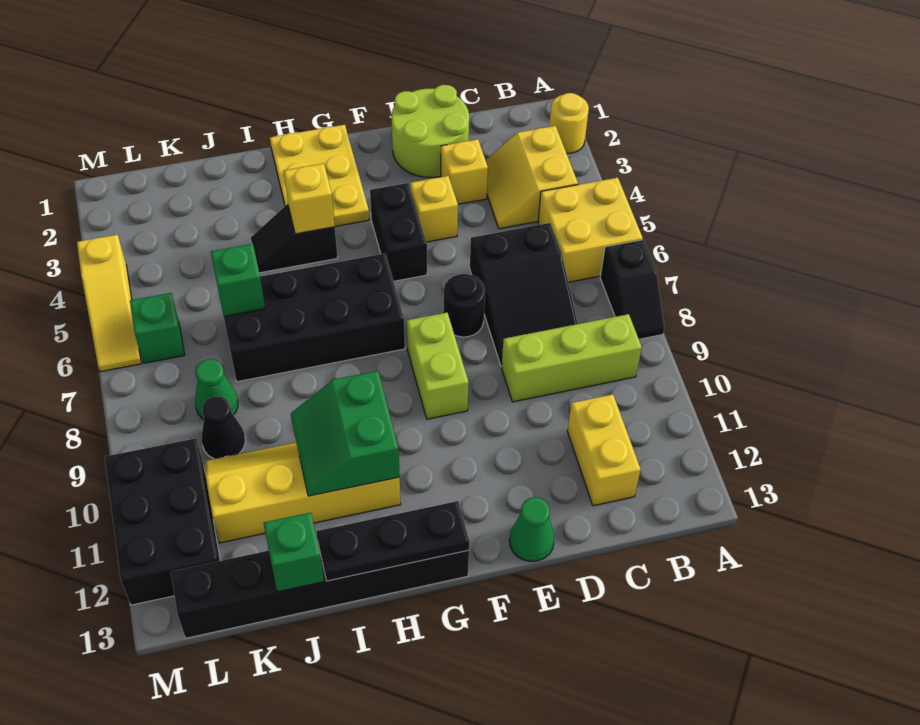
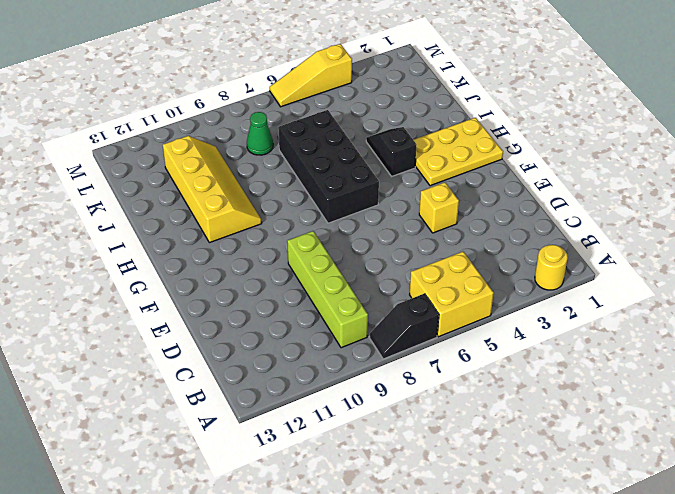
lime brick B9:E9 level 1 -> lime brick B9:D9 level 1
none -> yellow slope B3:C4 level 1 top B
none -> black slope C6:D8 level 1 top 6
none -> yellow brick C11:C12 level 1

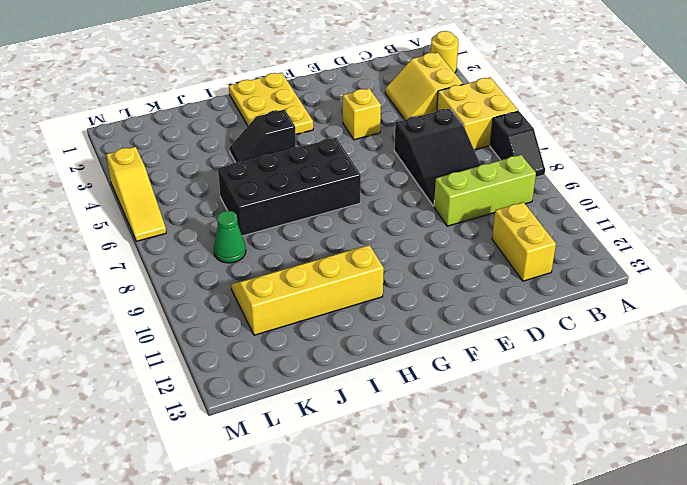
none -> lime round brick D1:E2 level 1
none -> yellow brick D3 level 1
none -> black round brick E7 level 1

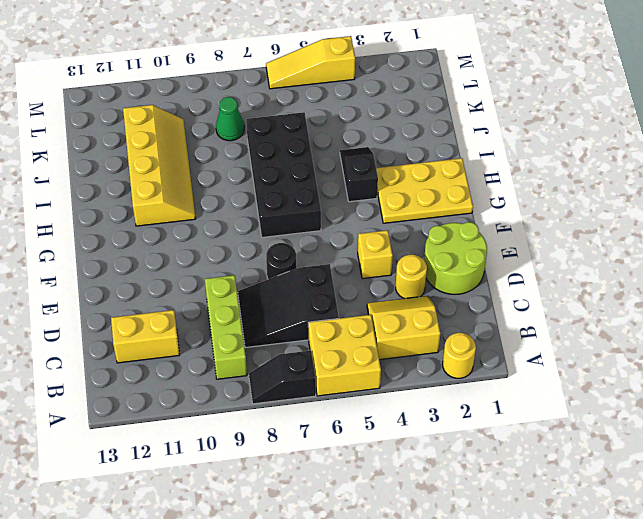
yellow round brick D3 level 1 -> yellow brick D3 level 1
none -> green cone E13 level 1
none -> black brick F4:F5 level 1
none -> lime brick F8:F9 level 1

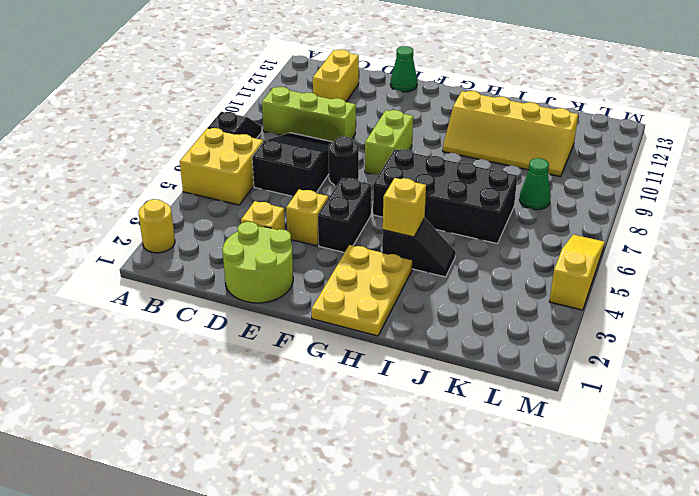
none -> yellow slope B3:C4 level 1 top B
none -> black brick G13:L13 level 1
none -> black cone K9 level 1

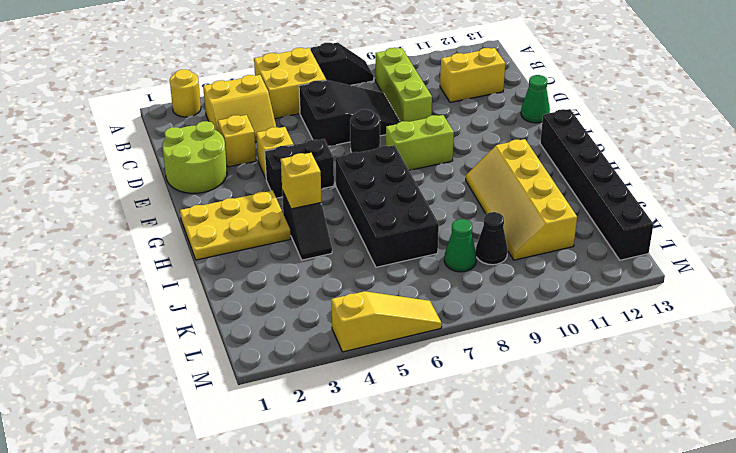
none -> green brick L6 level 1
none -> black brick L10:M12 level 1
none -> black plate G13:I13 level 2

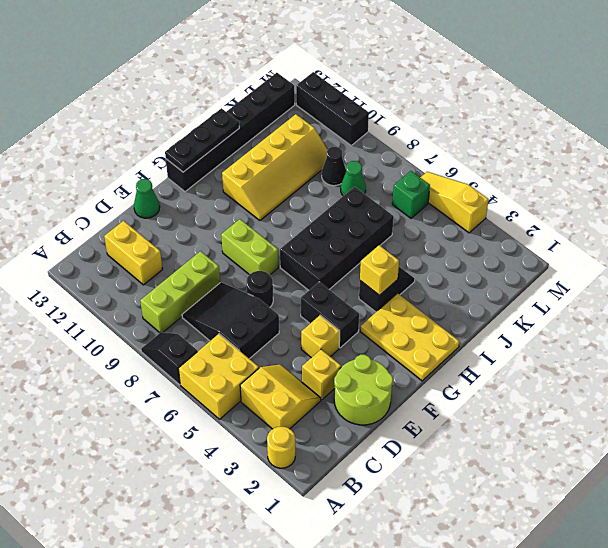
black brick M10:M12 level 1 -> black brick L10:M12 level 1
none -> green slope H10:I11 level 2 top H
none -> green brick J6 level 2
none -> green brick J13 level 2

